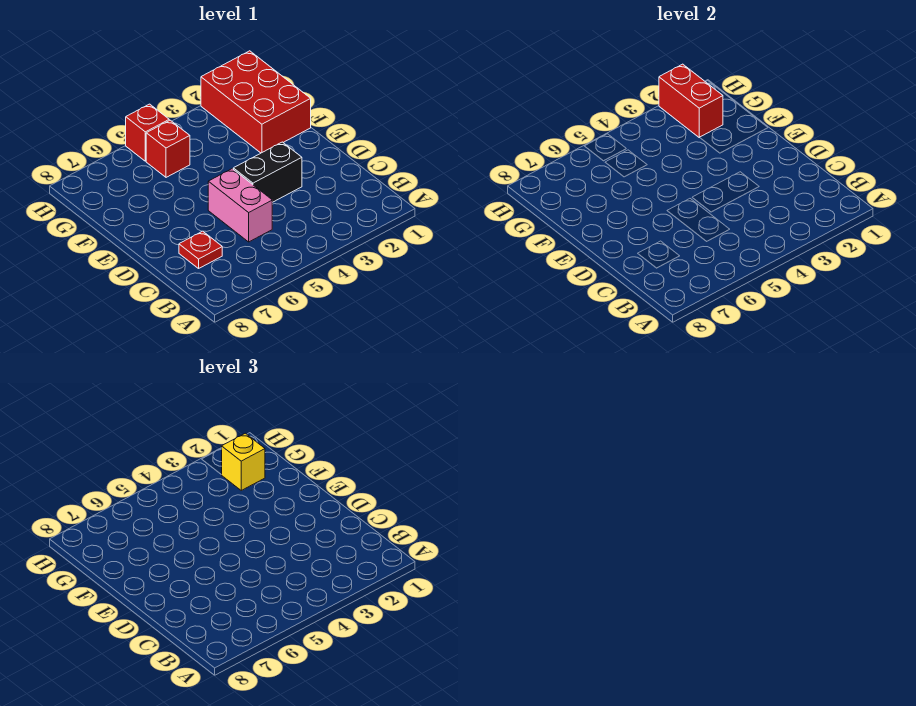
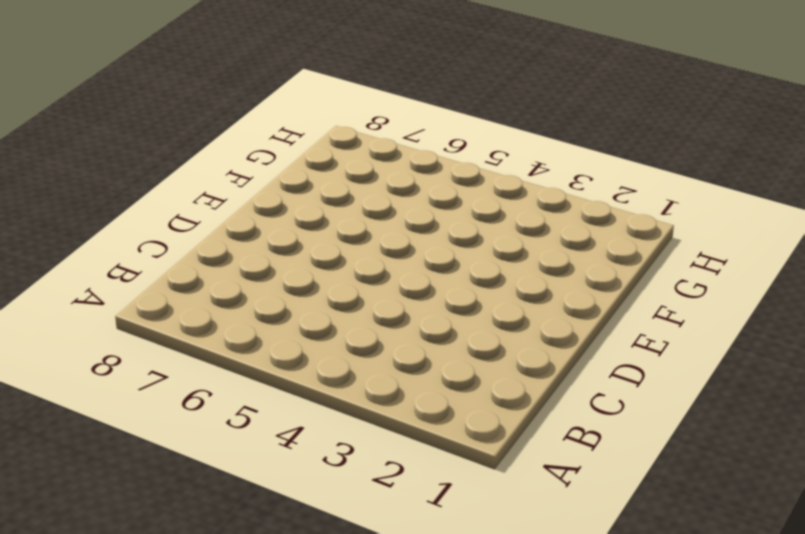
none -> pink brick C5:D5 level 1
none -> red plate C7 level 1

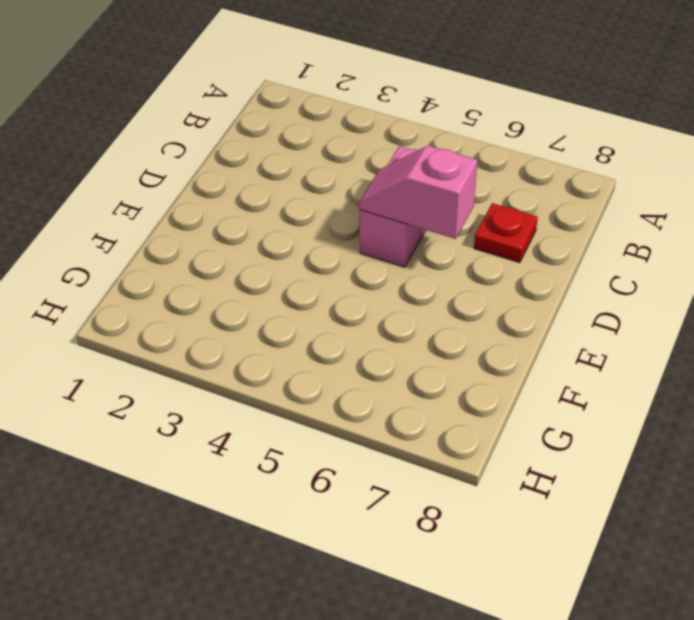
pink slope D5:D6 level 2 top 6 -> none
none -> black brick D3:D4 level 1
none -> red brick F1:H2 level 1

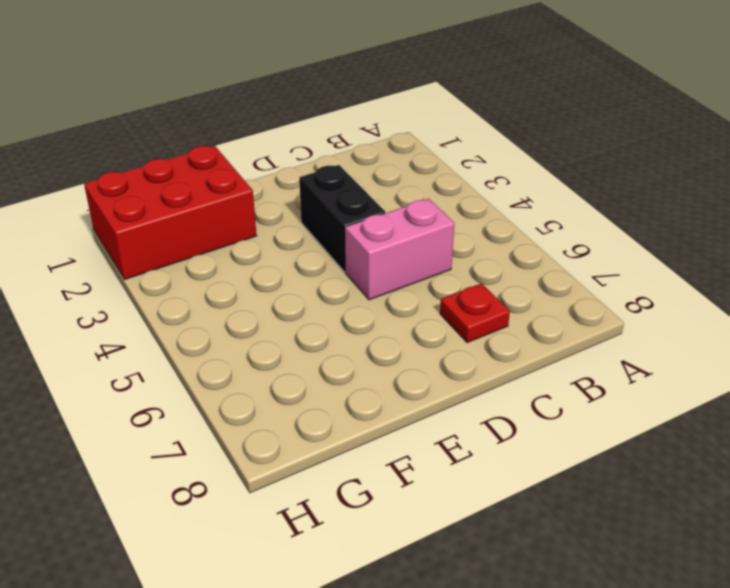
none -> red brick G5 level 1
none -> red brick H5 level 1

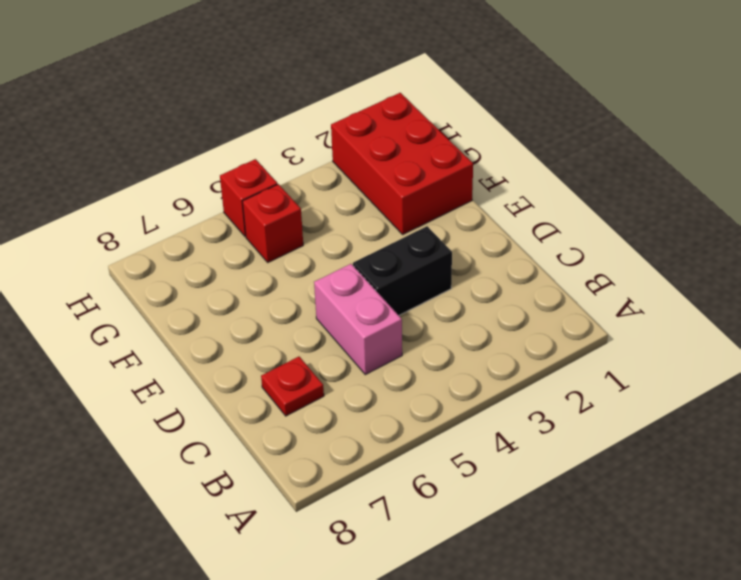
none -> red brick G2:H2 level 2
none -> yellow brick G2 level 3

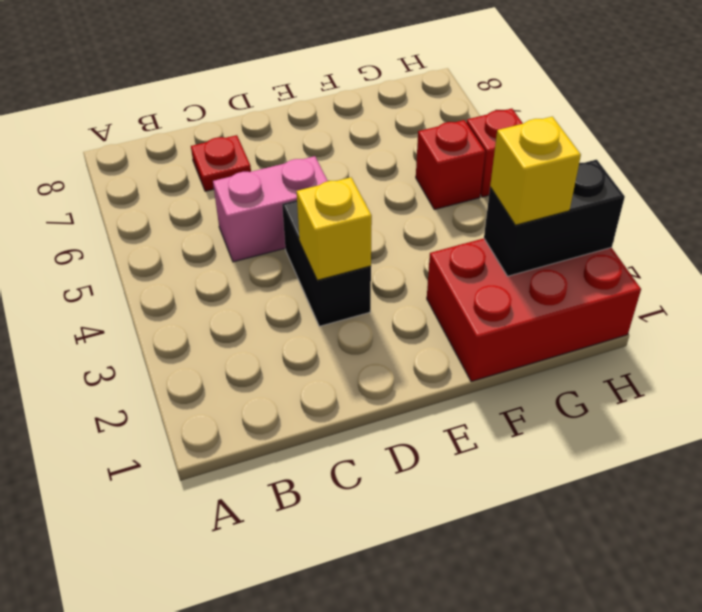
yellow brick D3 level 2 -> none
black brick G2:H2 level 2 -> red brick G2:H2 level 2

